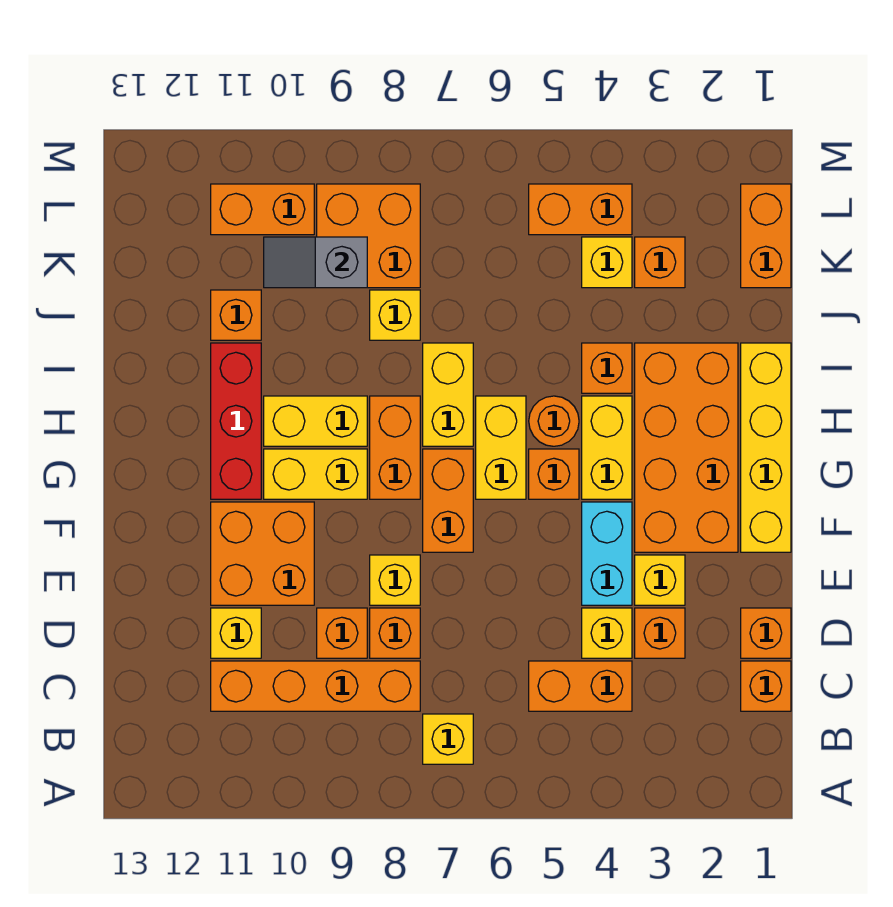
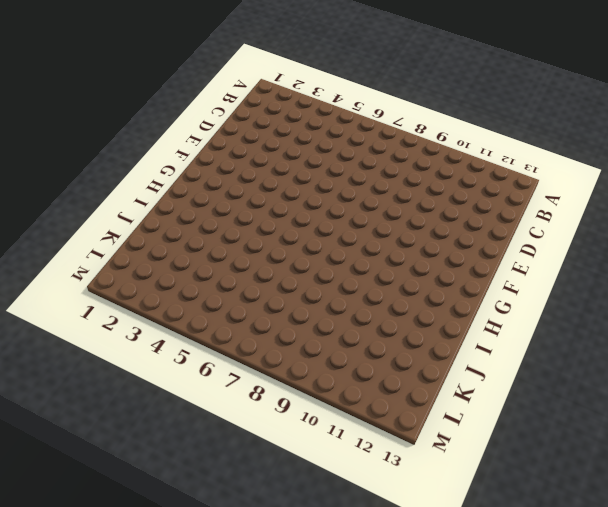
none -> yellow brick B7 level 1
none -> orange brick C1 level 1
none -> orange brick C4:C5 level 1
none -> orange brick C8:C11 level 1

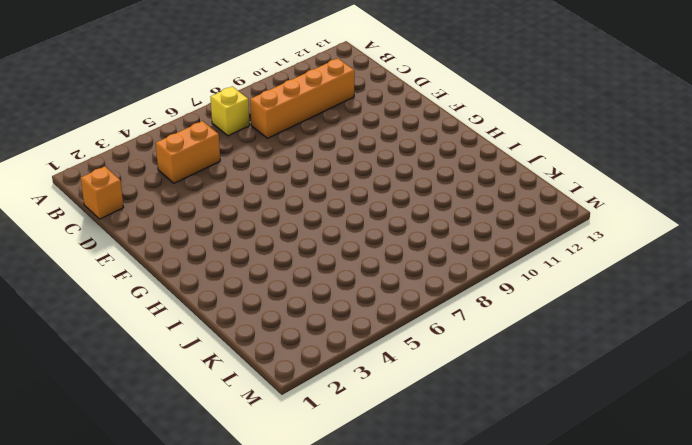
none -> orange brick D1 level 1
none -> orange brick D3 level 1
none -> yellow brick D4 level 1
none -> orange brick D8 level 1

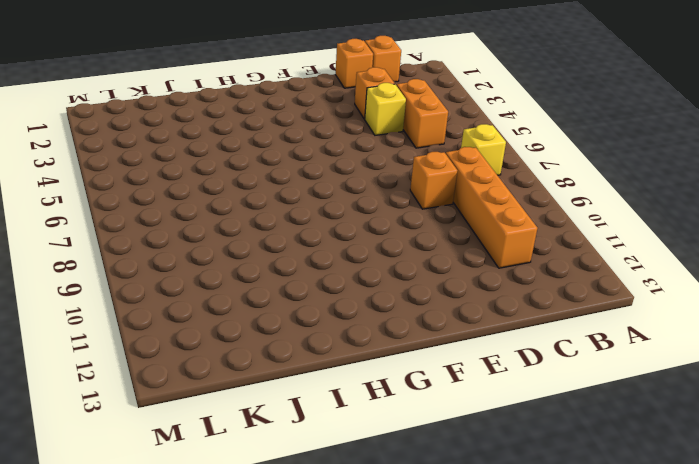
none -> orange brick D9 level 1
none -> yellow brick D11 level 1
none -> yellow brick E3 level 1
none -> cyan brick E4:F4 level 1

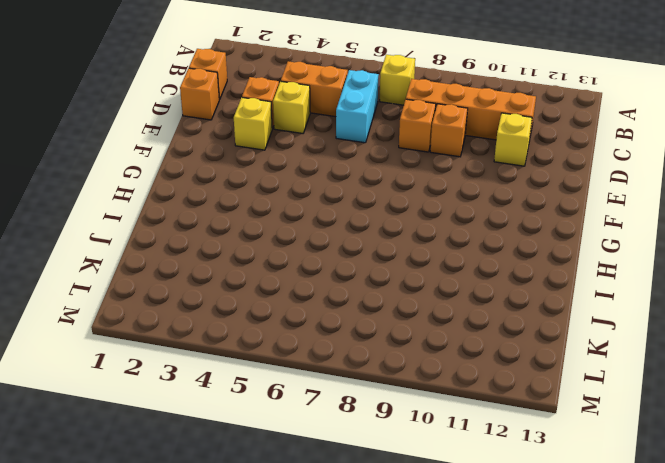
cyan brick C6:D6 level 1 -> cyan brick E4:F4 level 1
none -> yellow brick E8 level 1
none -> orange brick E10:F11 level 1
none -> yellow brick F1:I1 level 1
none -> orange brick F2:I3 level 1

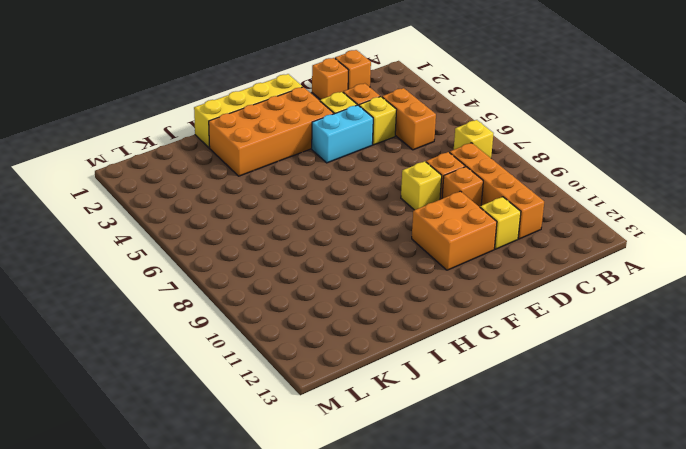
none -> orange brick F7:G7 level 1
none -> yellow brick G4:H4 level 1
none -> orange brick G5 level 1
none -> yellow brick G6:H6 level 1

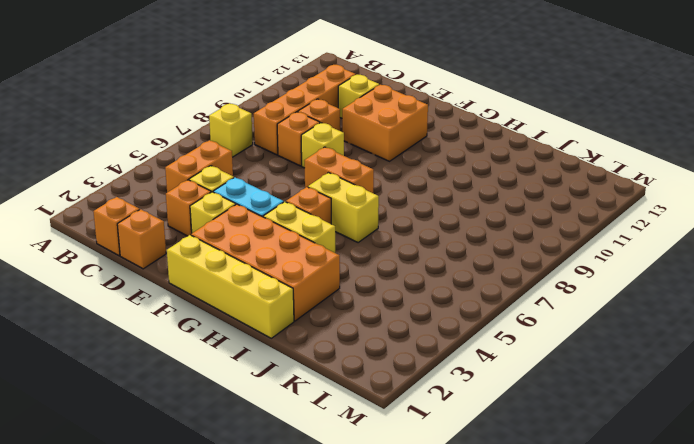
none -> orange brick G8:H8 level 1
none -> yellow brick G9:G10 level 1
none -> red brick G11:I11 level 1
none -> orange round brick H5 level 1

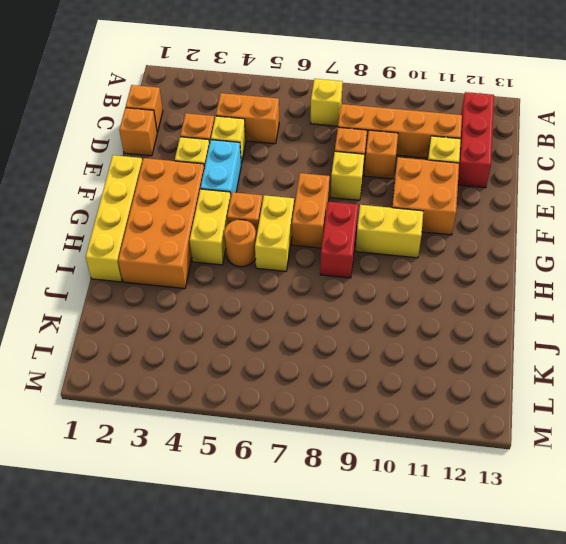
red brick B12:D12 level 1 -> red brick G11:I11 level 1
red brick G8:H8 level 1 -> orange brick G8:H8 level 1
none -> yellow brick H7:I7 level 1
none -> yellow brick H9:H10 level 1
none -> orange brick I4 level 1
none -> yellow brick J8 level 1

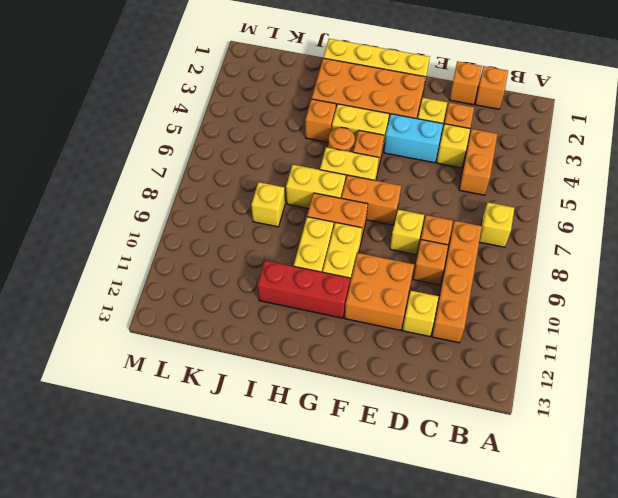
none -> orange brick J11 level 1
none -> orange brick K1:L1 level 1
none -> orange brick K3 level 1
none -> yellow brick K4 level 1

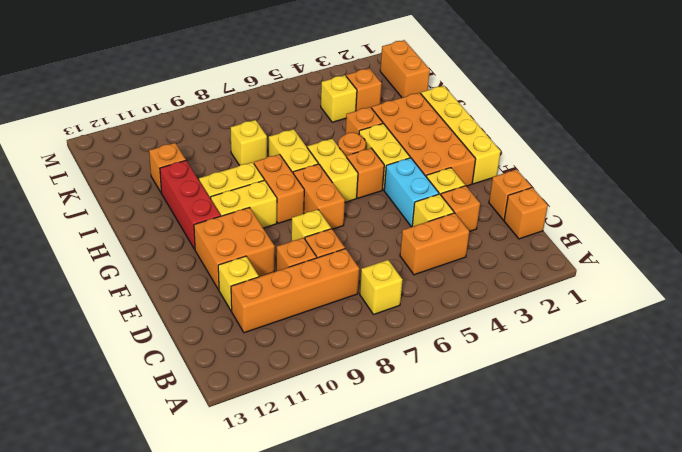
none -> orange brick K8:L9 level 1
none -> orange brick L4:L5 level 1
none -> orange brick L10:L11 level 1
none -> grey slope K9:K10 level 2 top 9

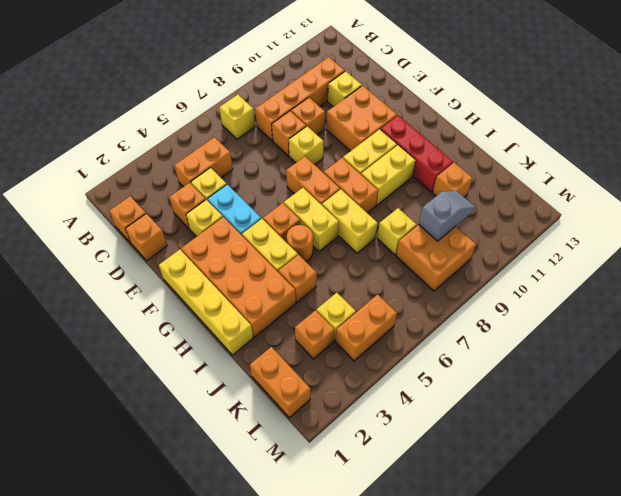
none -> orange brick L10:L11 level 1

